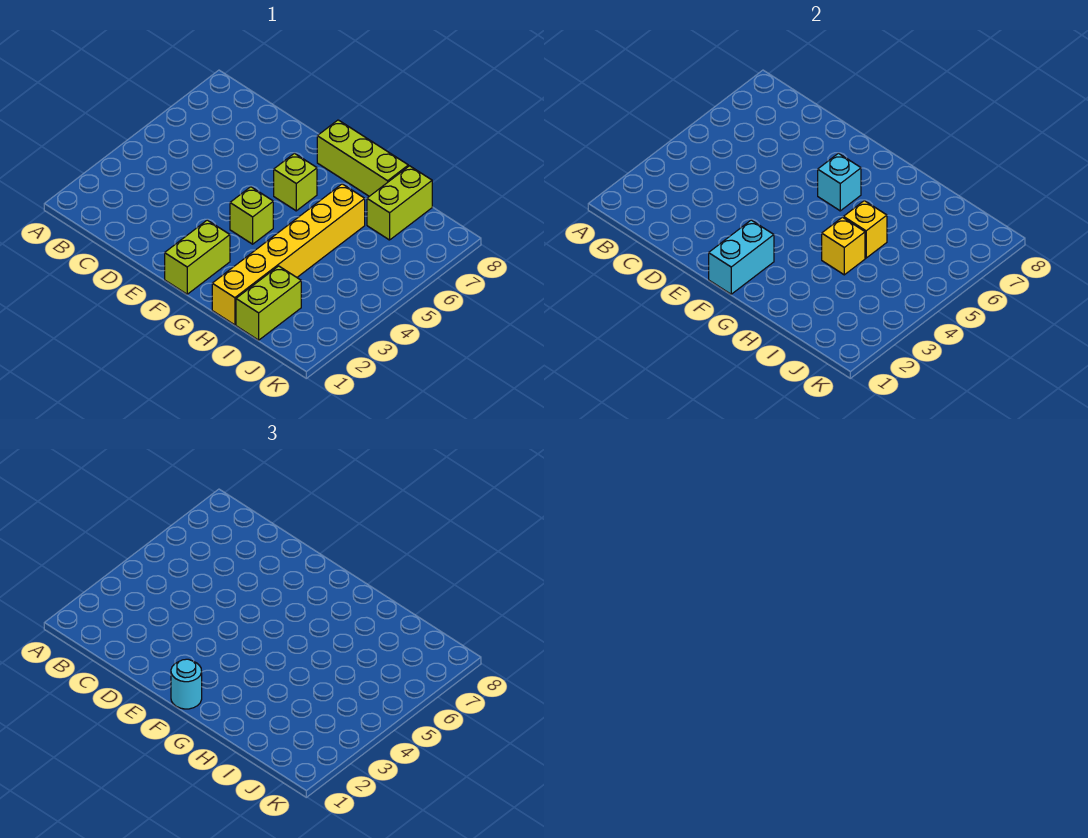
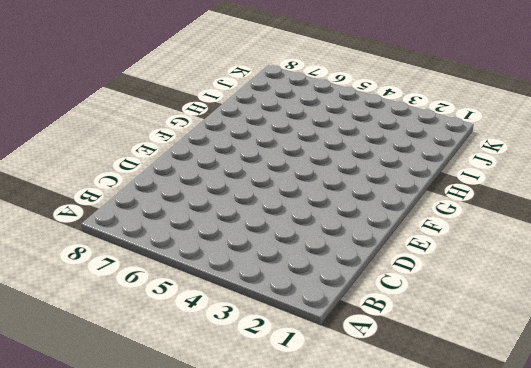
none -> lime brick F1:F2 level 1
none -> lime brick F4 level 1
none -> lime brick F6 level 1

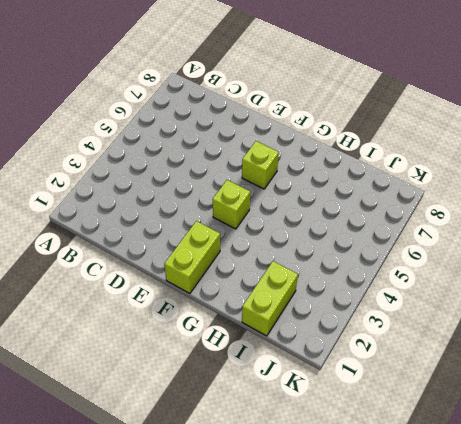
none -> lime brick F8:H8 level 1
none -> yellow brick H1:H6 level 1
none -> lime brick I7:I8 level 1

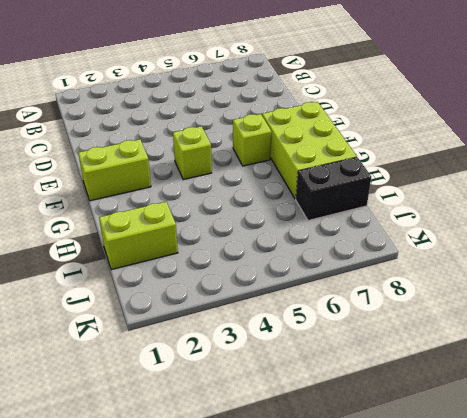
lime brick F7:H8 level 1 -> lime brick F8:H8 level 1
black brick I7:I8 level 1 -> lime brick I7:I8 level 1
none -> yellow brick H1:H6 level 1
none -> cyan brick F1:F2 level 2
none -> cyan brick F6 level 2

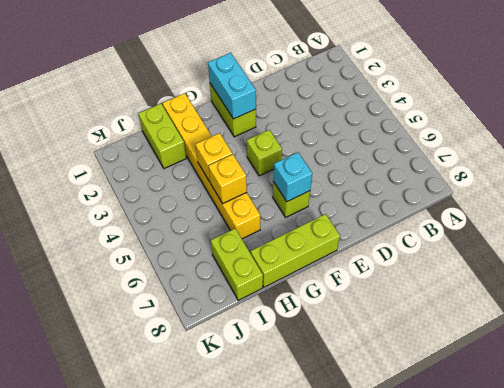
none -> cyan round brick F1 level 3

